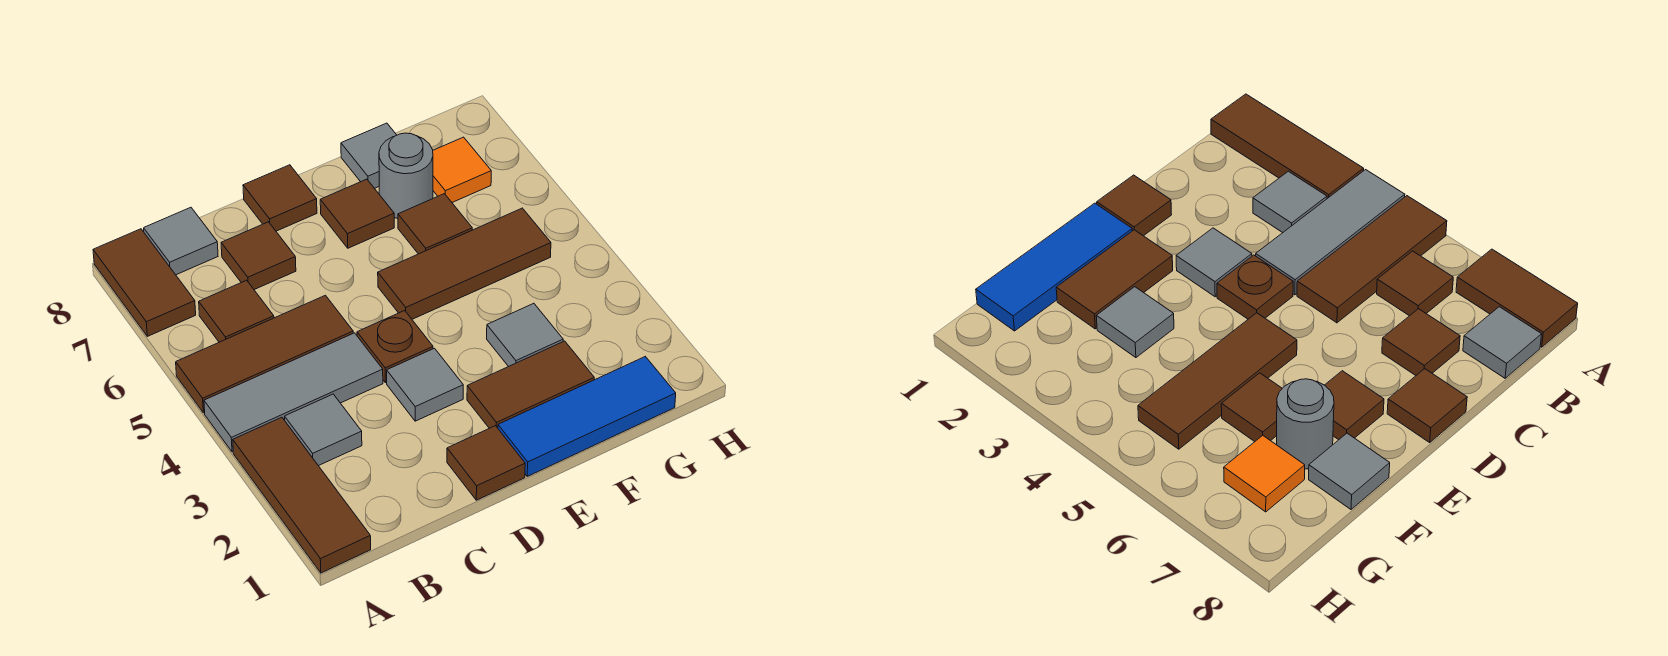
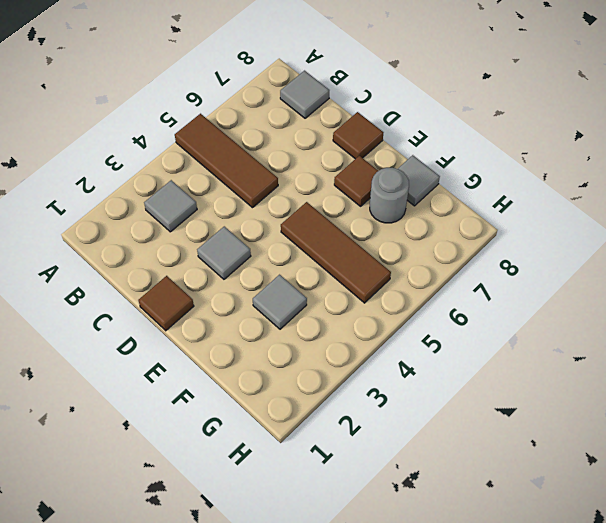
none -> brown tile A1:A3 level 1
none -> grey tile A4:C4 level 1
none -> brown tile A7:A8 level 1

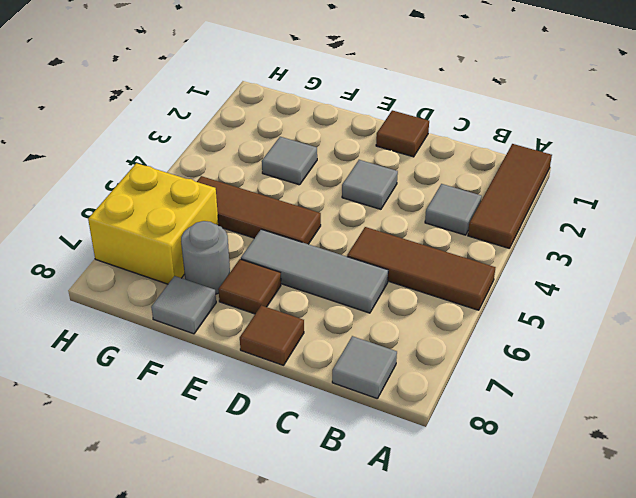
grey tile C6:E6 level 1 -> grey tile A4:C4 level 1
yellow brick G6:H7 level 1 -> orange tile G7 level 1
none -> brown tile A7:A8 level 1
none -> brown tile B6 level 1
none -> brown tile C7 level 1

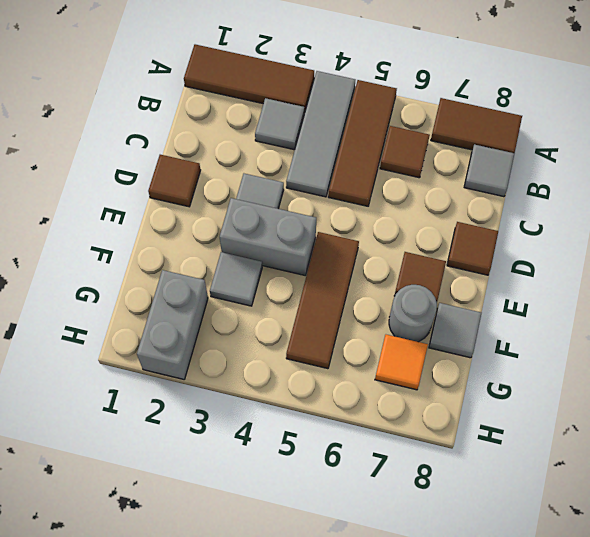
grey brick E3:E4 level 1 -> none
grey brick G2:H2 level 1 -> none
none -> brown tile C7 level 1
none -> brown plate D4 level 1
none -> blue tile E1:G1 level 1

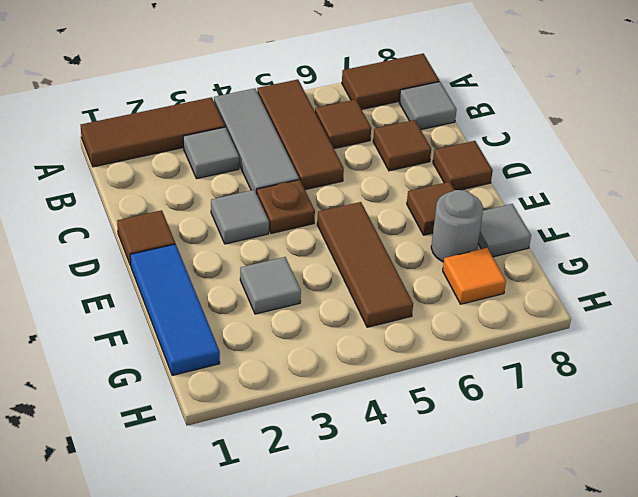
none -> brown tile E2:F2 level 1
none -> brown tile F6 level 1

